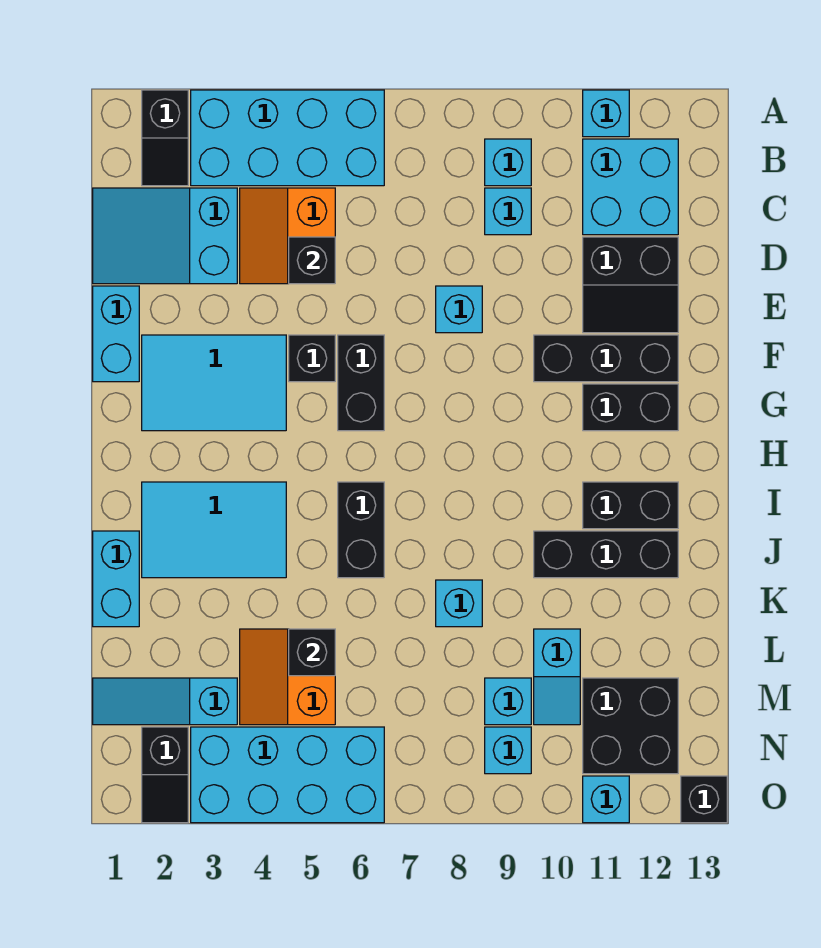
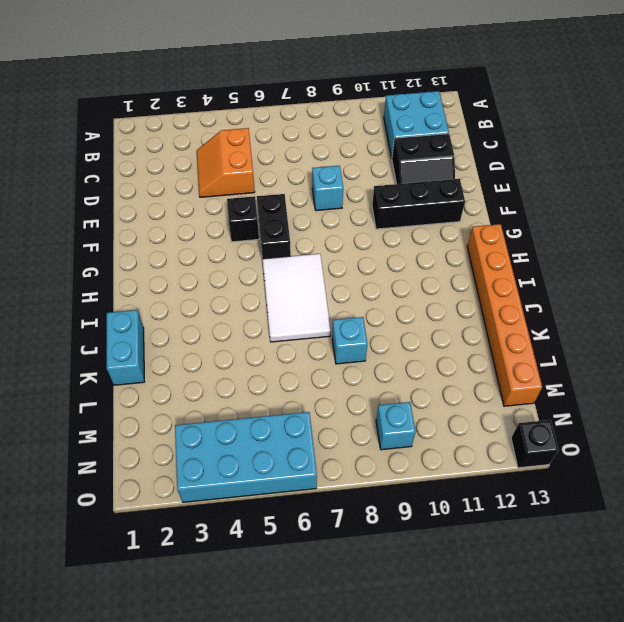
white tile H6:J7 level 1 -> black brick I6:J6 level 1
orange brick H13:M13 level 1 -> none
none -> black slope A2:B2 level 1 top A
none -> cyan brick A3:B6 level 1
none -> cyan brick A11 level 1
none -> cyan brick B9 level 1

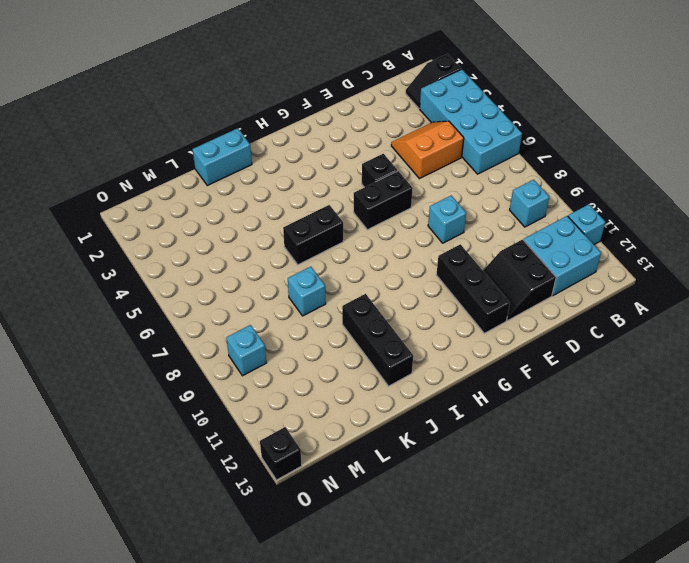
none -> cyan slope C1:D3 level 1 top 3
none -> cyan brick C9 level 1
none -> cyan brick E1:F1 level 1
none -> cyan tile F2:G4 level 1

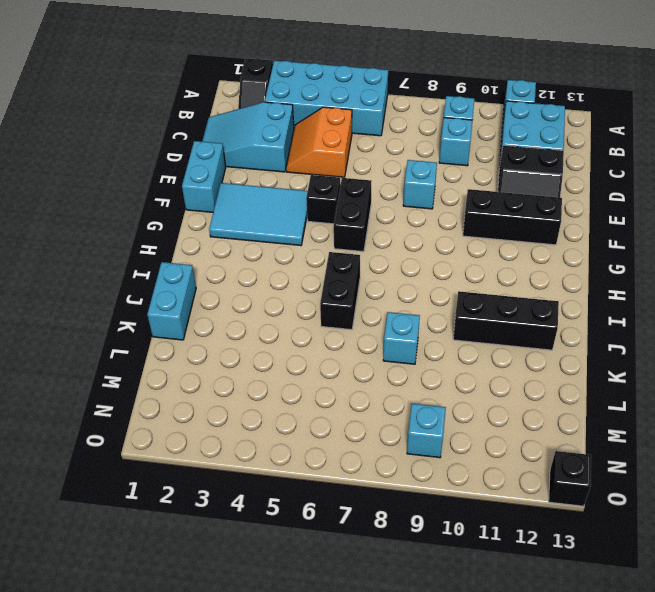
none -> black brick G11:G12 level 1
none -> cyan tile I2:J4 level 1
none -> black brick I11:I12 level 1
none -> orange slope L4:M5 level 1 top 5

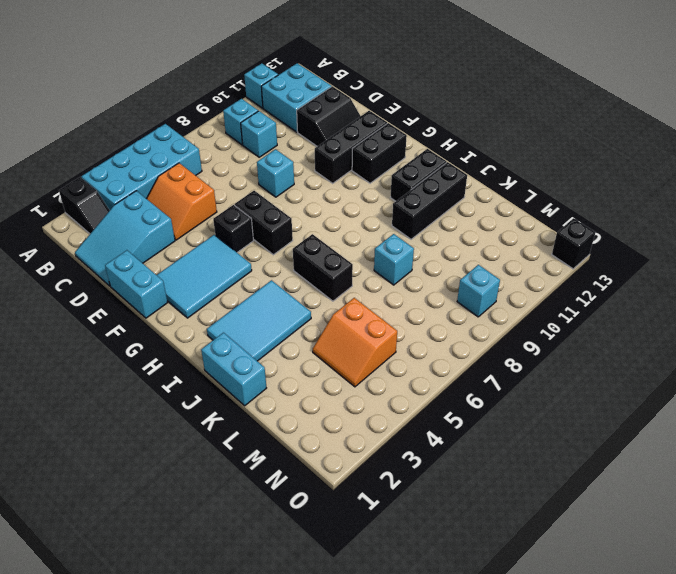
none -> cyan slope L10:M10 level 1 top L
none -> cyan slope M1:M3 level 1 top 3
none -> cyan brick M9 level 1
none -> black brick M11:N12 level 1

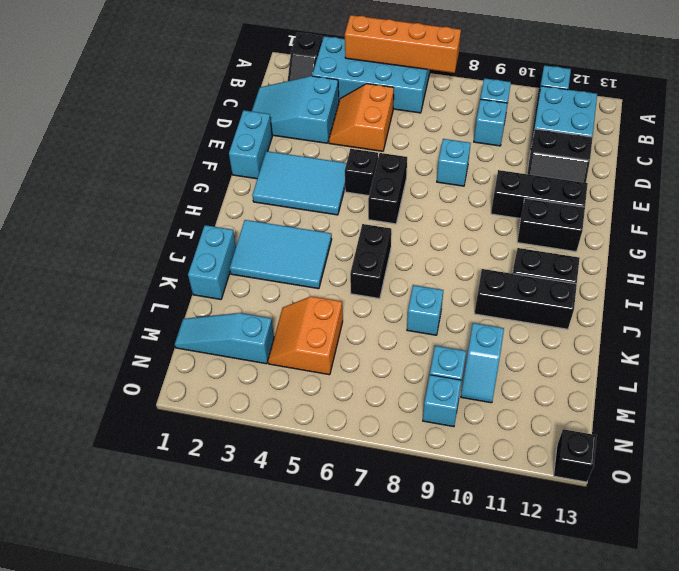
orange brick A4:A7 level 2 -> none
none -> black brick M11:N12 level 1
none -> black slope N2:O2 level 1 top N
none -> cyan brick N3:O6 level 1
none -> cyan brick O11 level 1

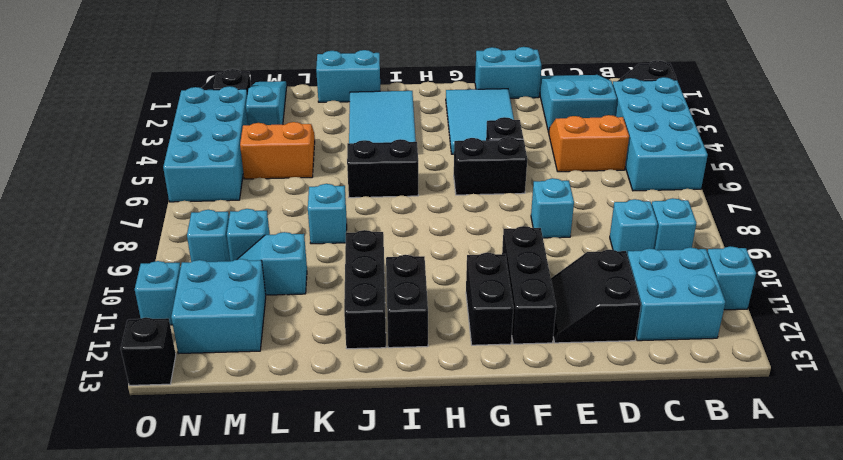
cyan brick M11:N12 level 1 -> black brick M11:N12 level 1
none -> black brick D5 level 2
none -> black brick L5 level 2

